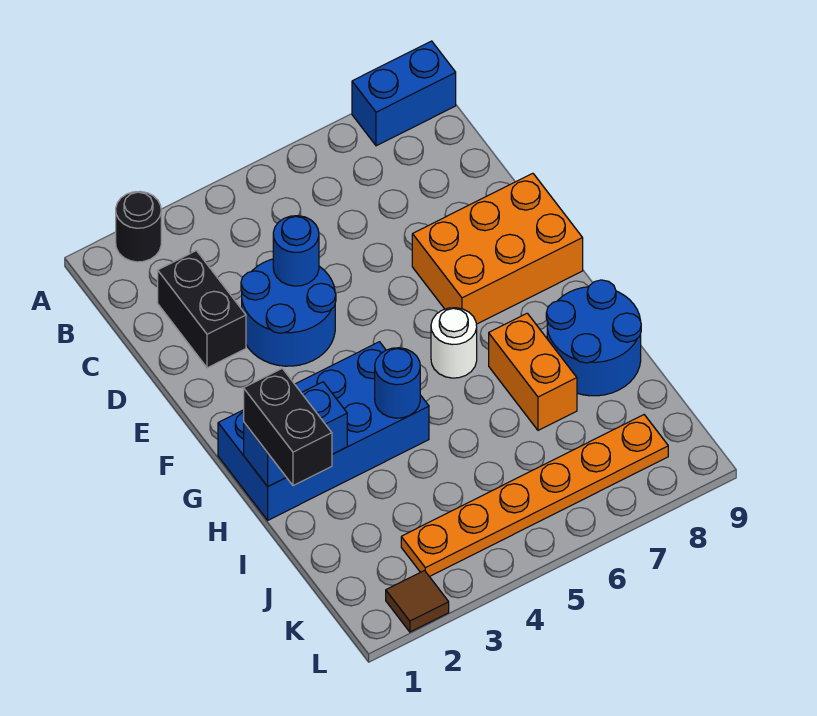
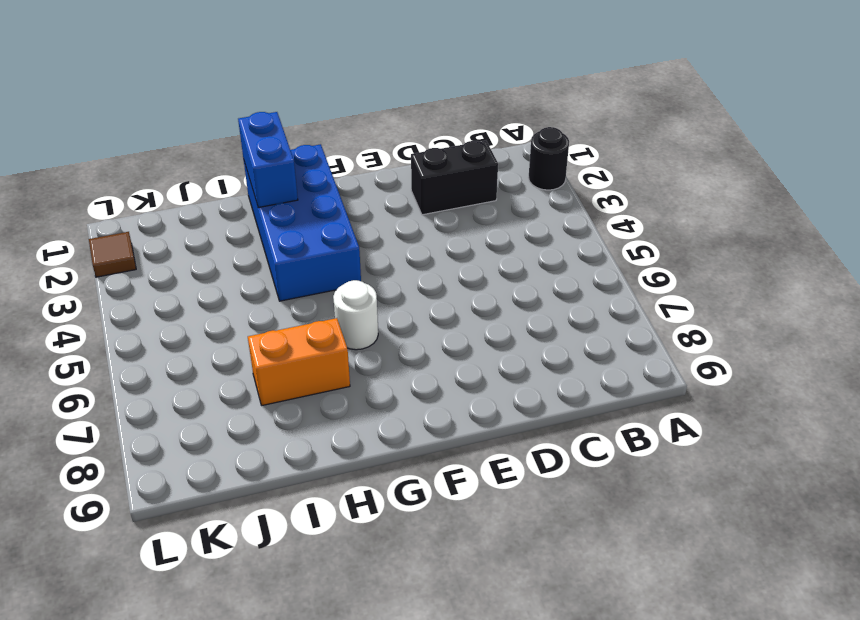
none -> blue brick A8:A9 level 1
none -> blue round brick D3:E4 level 1
none -> orange brick E7:F9 level 1

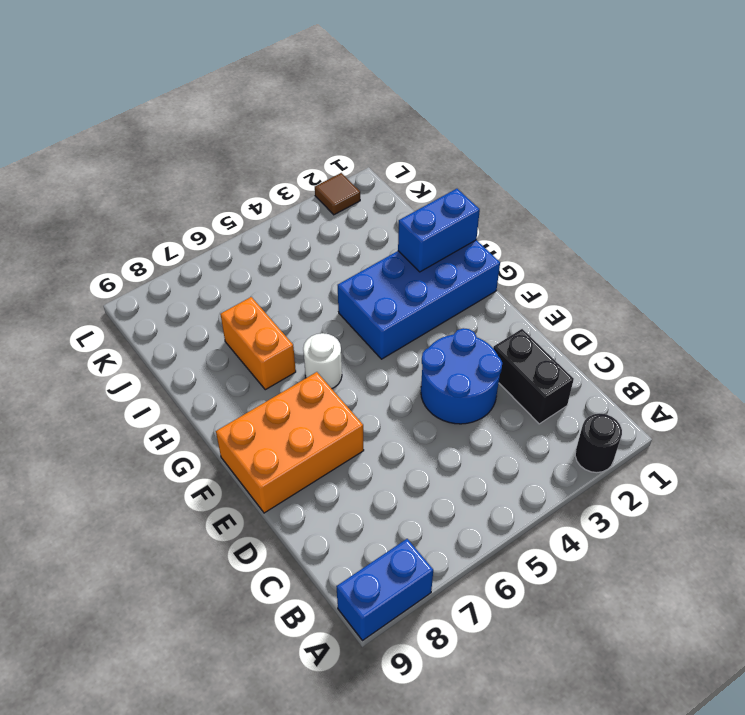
none -> blue round brick H8:I9 level 1
none -> orange plate K3:K8 level 1
none -> blue round brick D4 level 2

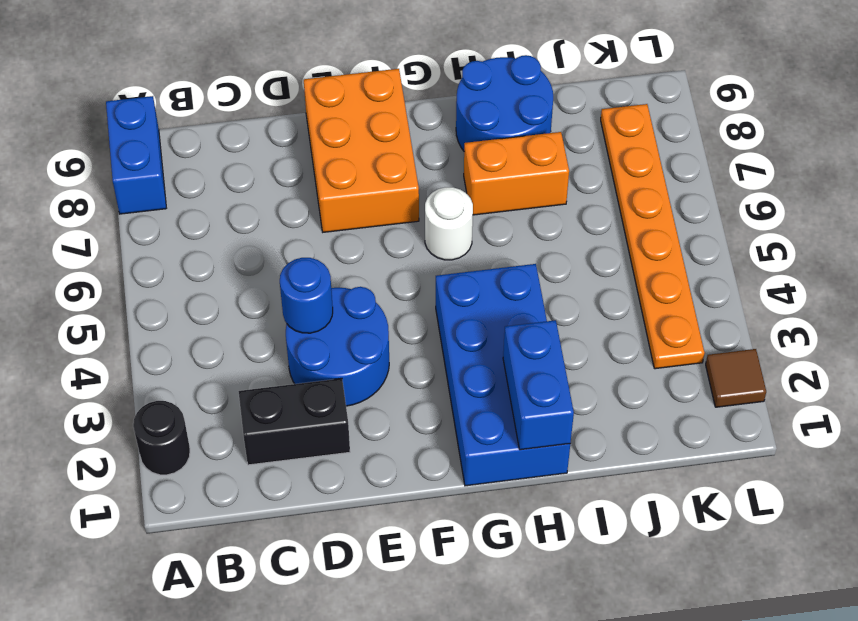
none -> blue round brick H4 level 2
none -> black brick H1:I1 level 3

